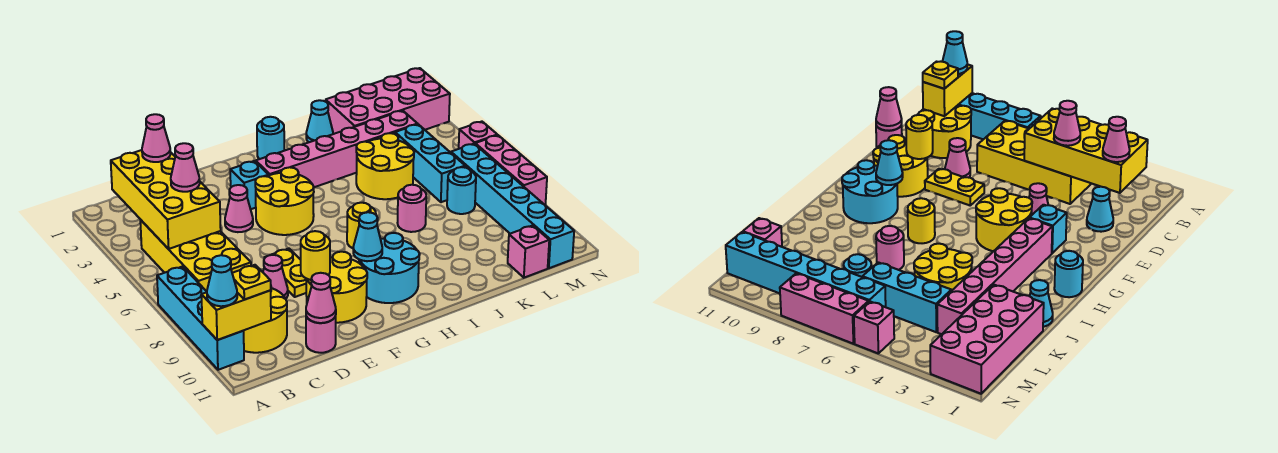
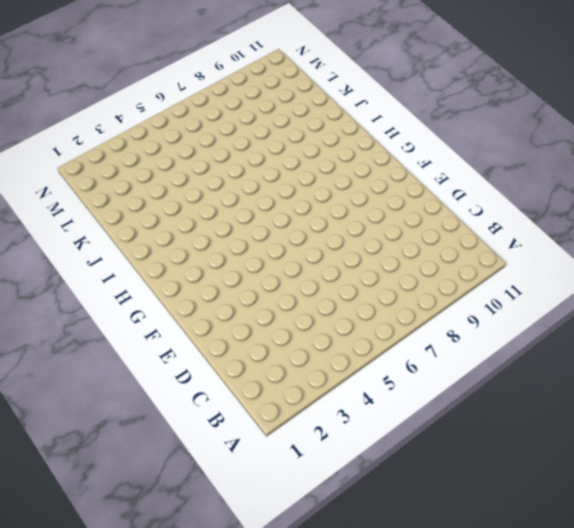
none -> cyan brick A7:A10 level 1
none -> yellow brick B4:C7 level 1
none -> yellow round brick B9:C10 level 1
none -> cyan cone D2 level 1

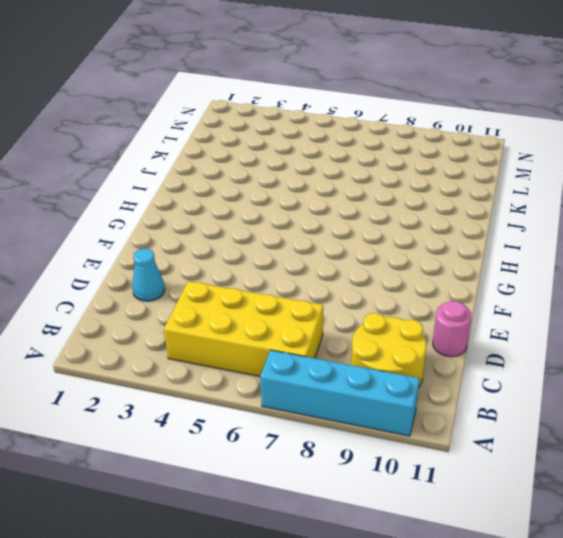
none -> pink cone D8 level 1
none -> pink cone E4 level 1
none -> yellow plate E7:E8 level 1
none -> yellow round brick E9:F10 level 1

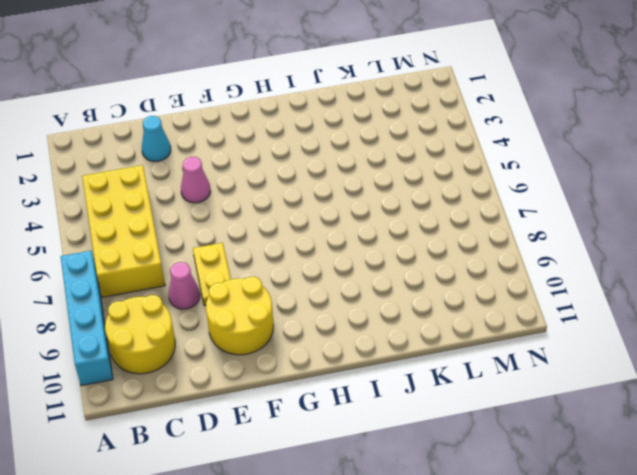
none -> pink round brick D11 level 1
none -> cyan brick F3 level 1
none -> yellow round brick F4:G5 level 1
none -> pink brick G3:L3 level 1

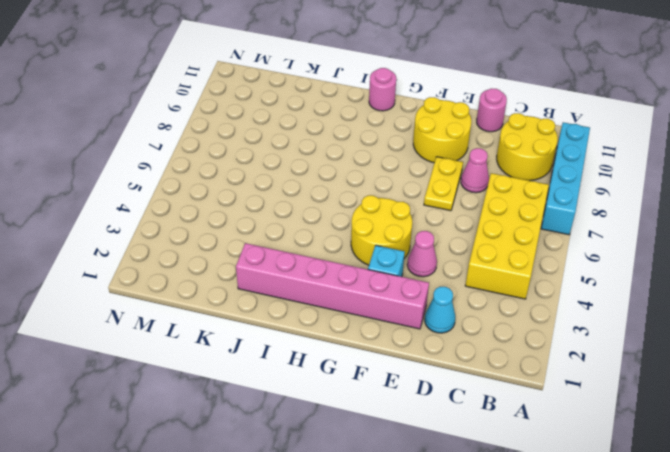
pink brick E2:J2 level 1 -> pink brick G3:L3 level 1
pink round brick H11 level 1 -> pink round brick J7 level 1
none -> cyan round brick G9:H10 level 1
none -> cyan round brick H1 level 1
none -> yellow round brick H7 level 1
none -> cyan cone J1 level 1

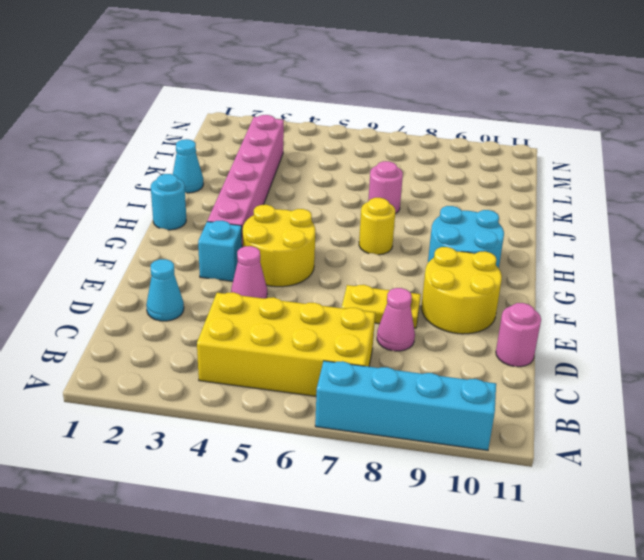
none -> yellow round brick B9:C10 level 1
none -> yellow round brick J4:K5 level 1
none -> pink brick K1:N2 level 1
none -> cyan brick L4:L6 level 1

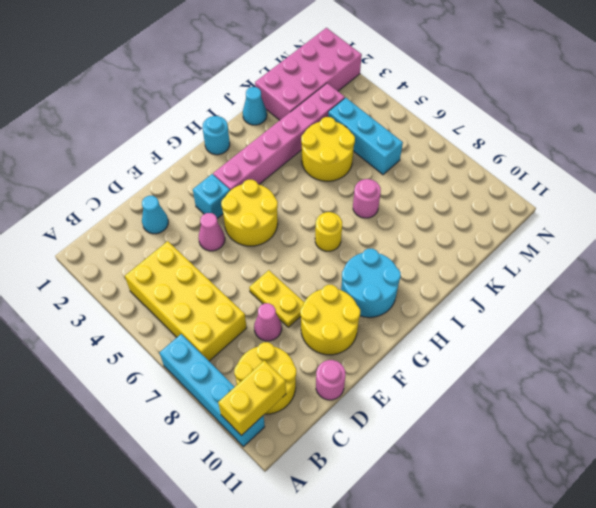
none -> cyan round brick L7 level 1
none -> pink brick L11 level 1
none -> cyan brick M6:M11 level 1
none -> pink brick N5 level 1

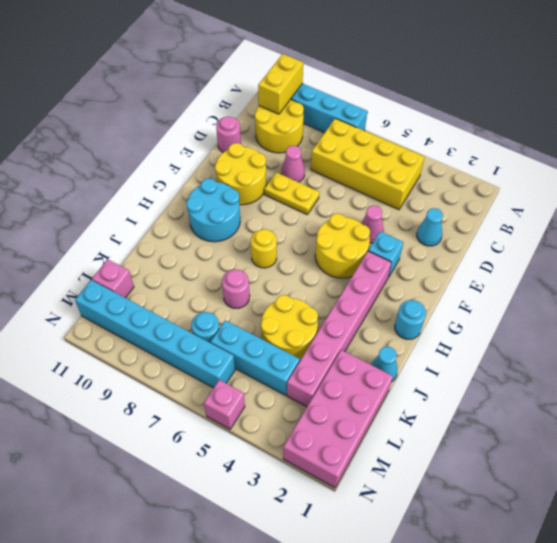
none -> pink brick N6:N8 level 1
none -> yellow brick B2:C5 level 2
none -> pink cone D11 level 2
none -> yellow round brick E9 level 2

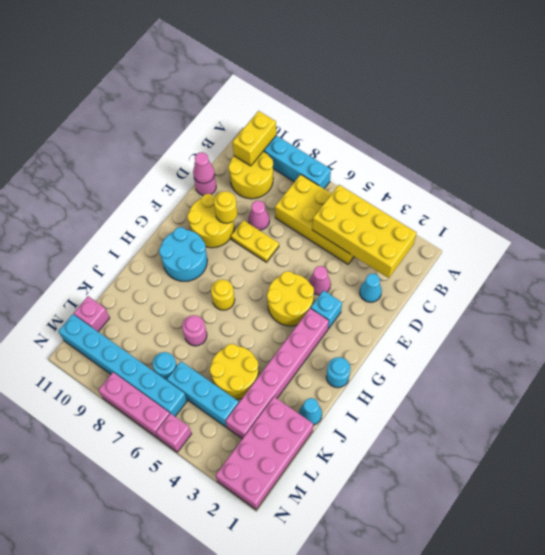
none -> cyan cone G9 level 2
none -> cyan cone A10 level 3
none -> yellow plate B10 level 3
none -> pink cone C2 level 3

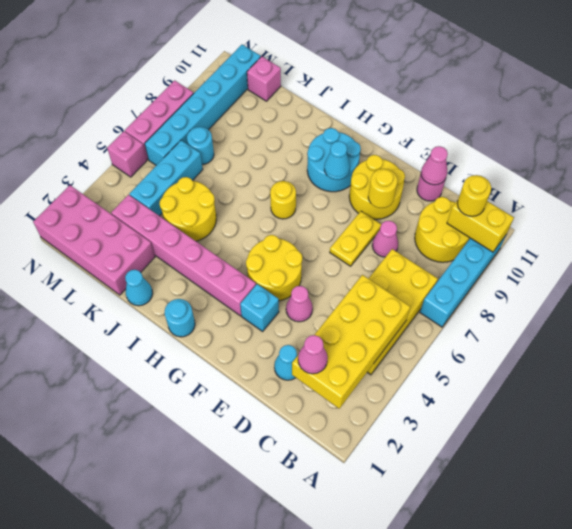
yellow round brick B10 level 3 -> yellow plate B10 level 3
none -> pink round brick J7 level 1
none -> cyan cone A10 level 3
none -> pink cone C4 level 3

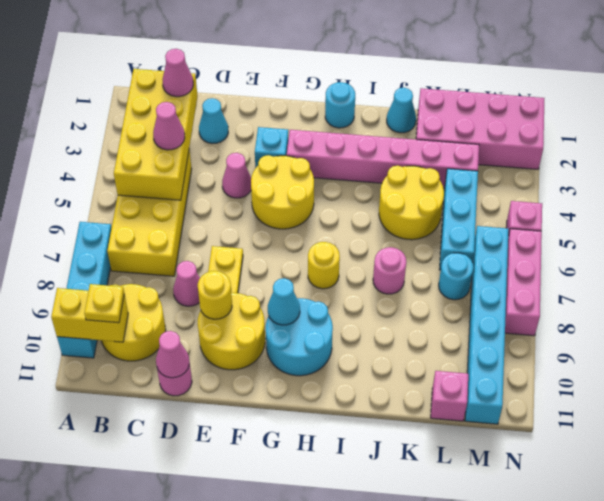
none -> cyan cone A10 level 3

